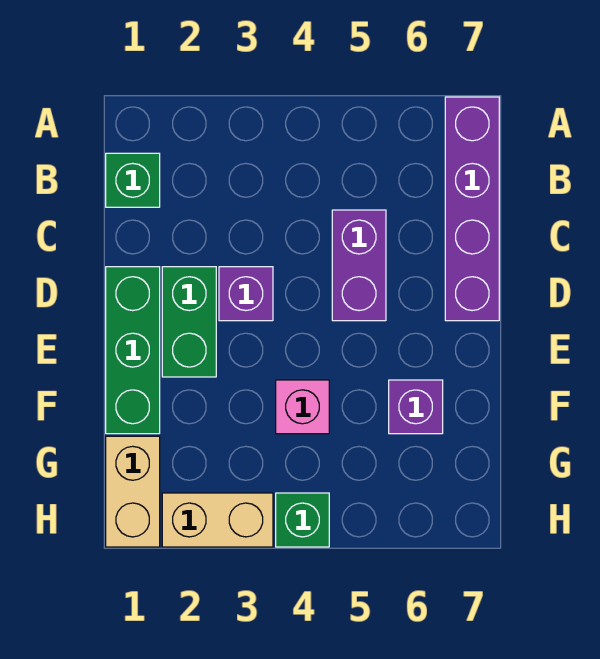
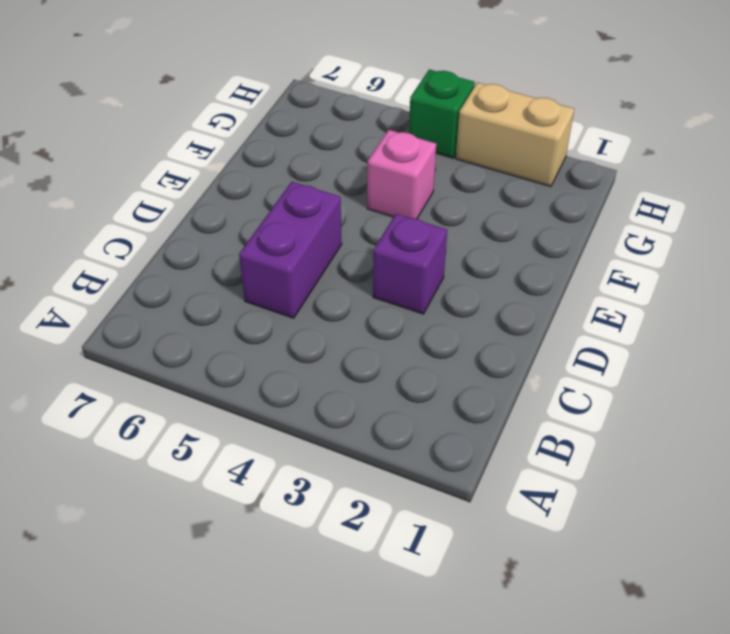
none -> purple brick A7:D7 level 1
none -> green brick B1 level 1

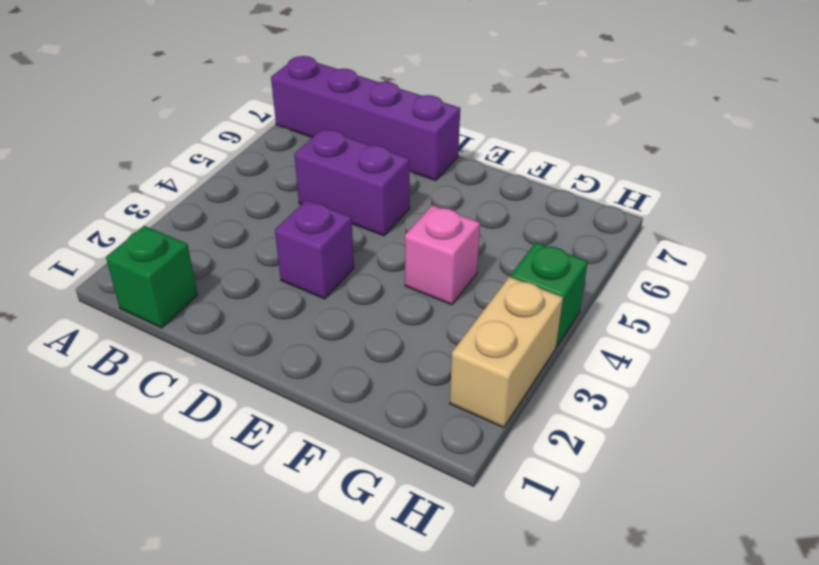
none -> green brick D1:F1 level 1
none -> green brick D2:E2 level 1

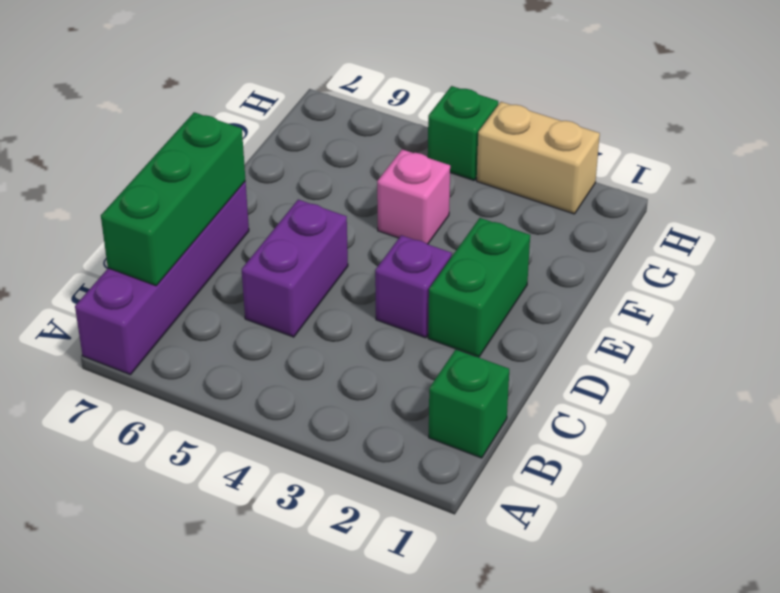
green brick B7:D7 level 2 -> green brick D1:F1 level 1
none -> purple brick F6 level 1
none -> tan brick G1:H1 level 1

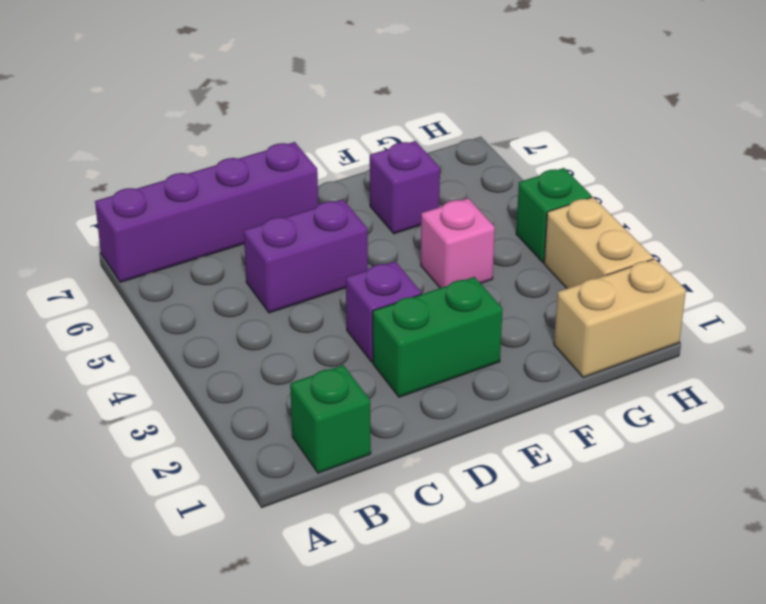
none -> green brick D1:F1 level 1

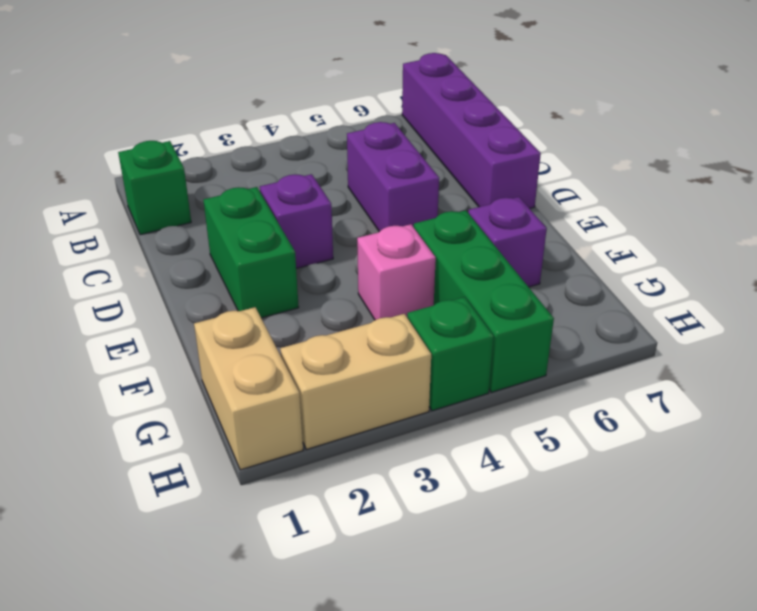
green brick F5:H5 level 1 -> green brick D1:F1 level 1

